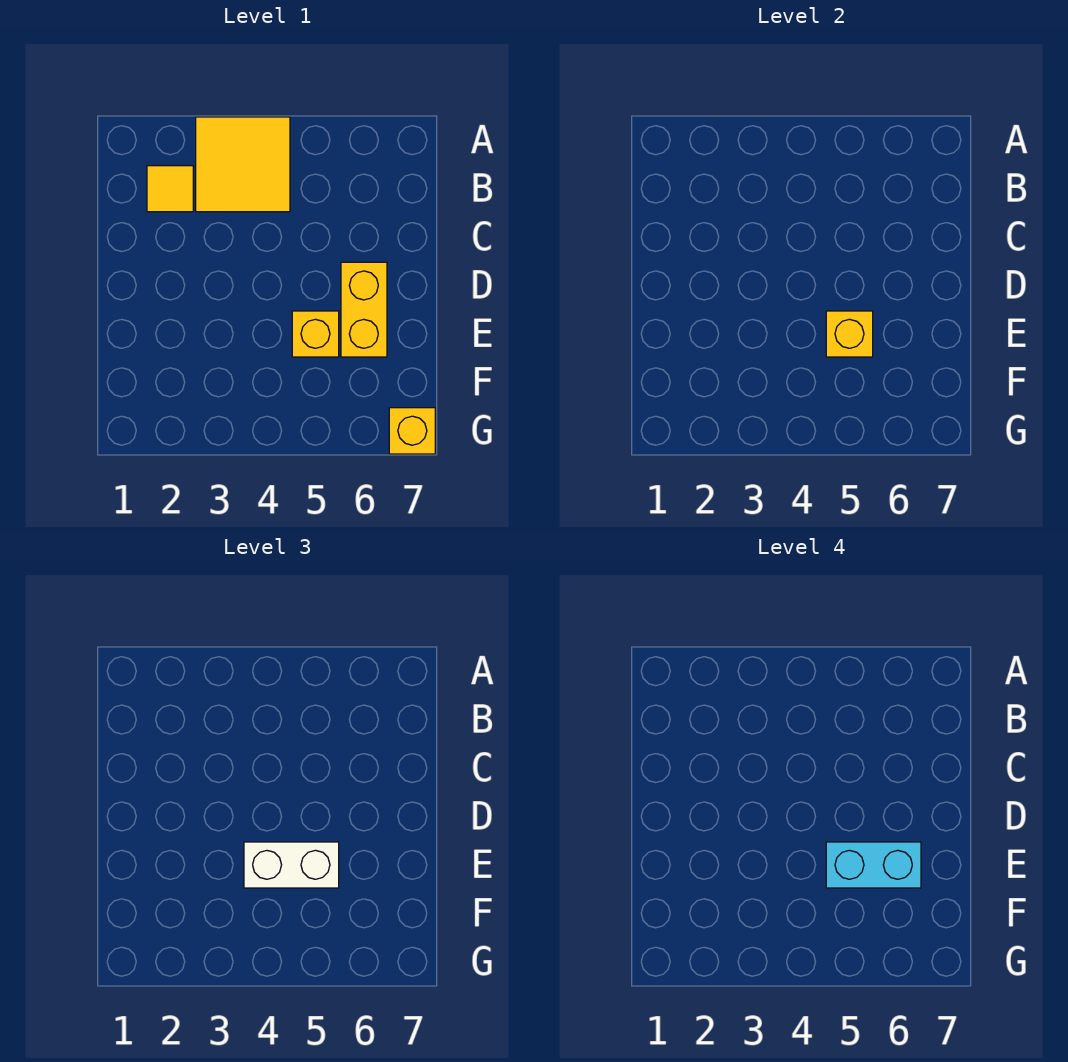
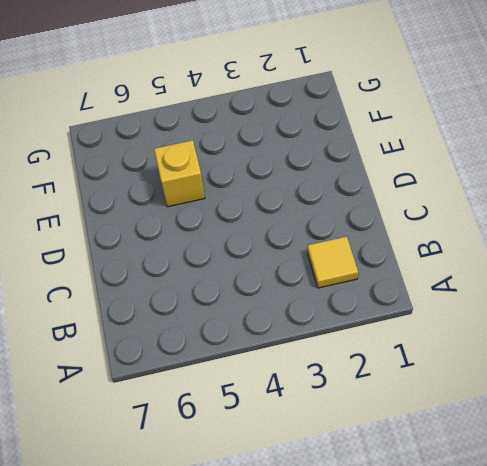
none -> yellow tile A3:B4 level 1
none -> yellow brick D6:E6 level 1

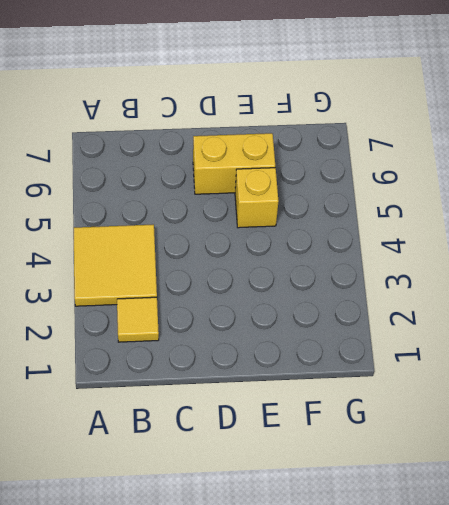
none -> yellow brick G7 level 1
none -> yellow brick E5 level 2

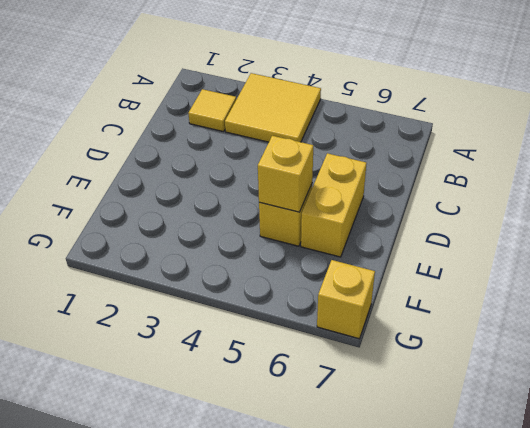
none -> white brick E4:E5 level 3
none -> cyan brick E5:E6 level 4

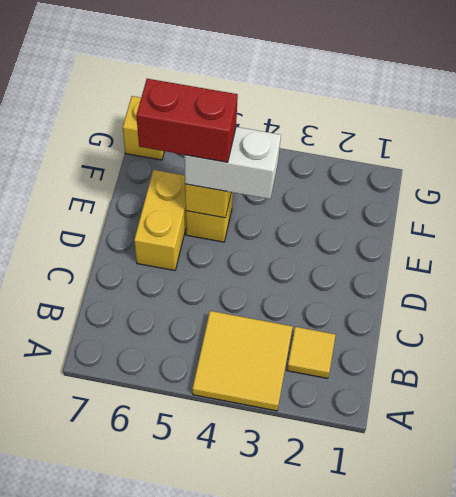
red brick E5:E6 level 4 -> cyan brick E5:E6 level 4

